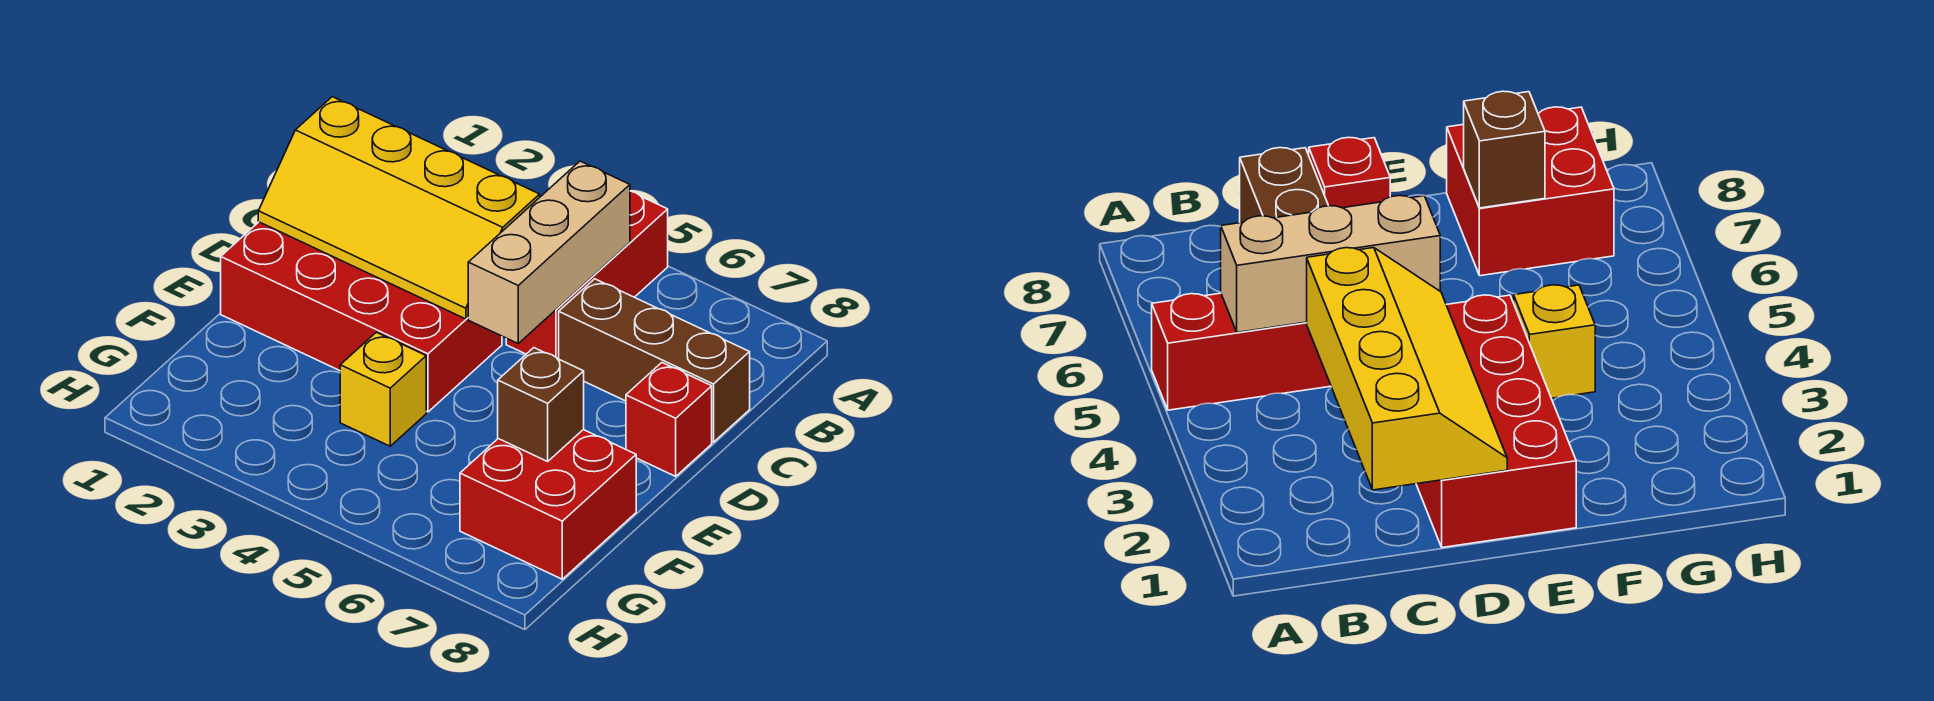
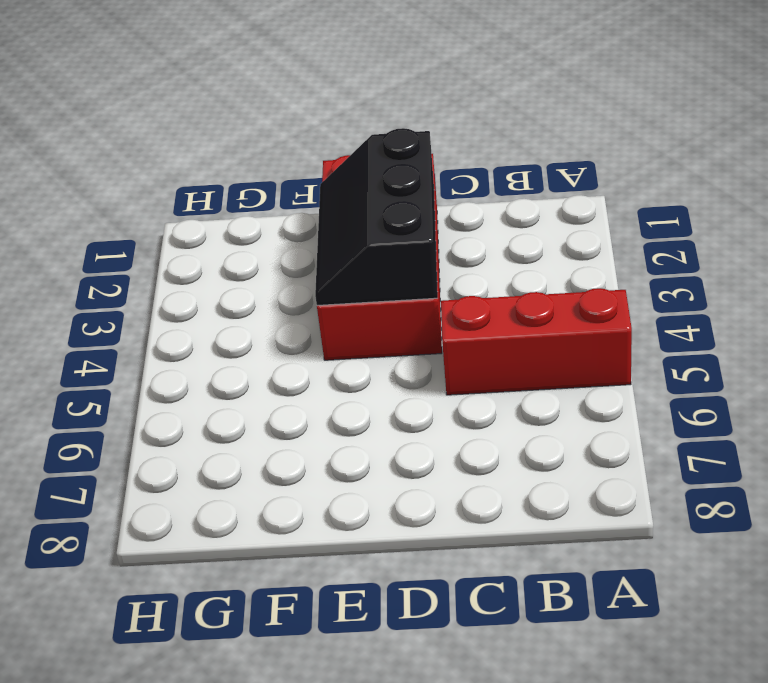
black slope D2:E4 level 2 top D -> yellow slope C1:D4 level 2 top C
none -> brown brick C6:C8 level 1
none -> red brick D8 level 1

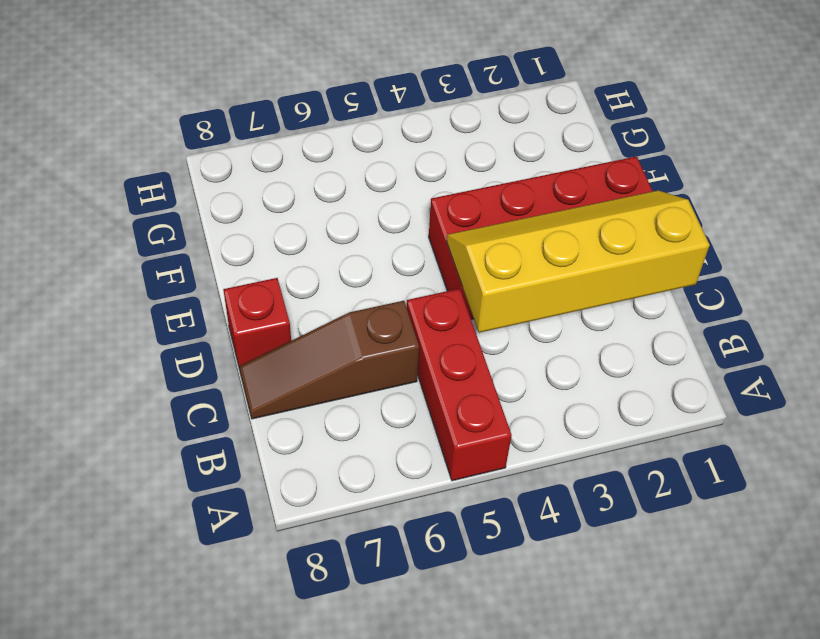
brown slope C6:C8 level 1 top 6 -> brown brick C6:C8 level 1
none -> yellow brick F4 level 1
none -> red brick F7:G8 level 1

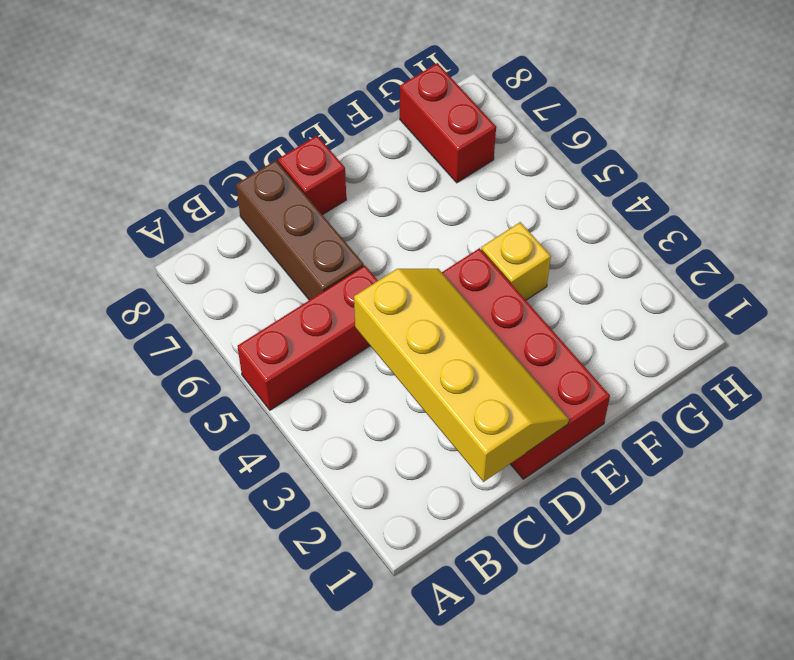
red brick G7:G8 level 1 -> red brick F7:G8 level 1
none -> tan brick B5:D5 level 2
none -> brown brick F7 level 2

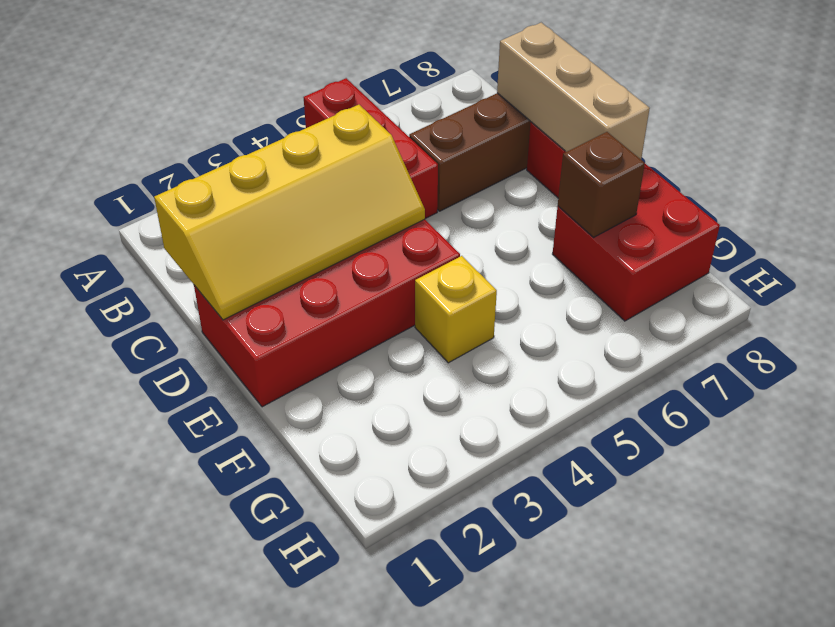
tan brick C8:E8 level 2 -> tan brick B5:D5 level 2

